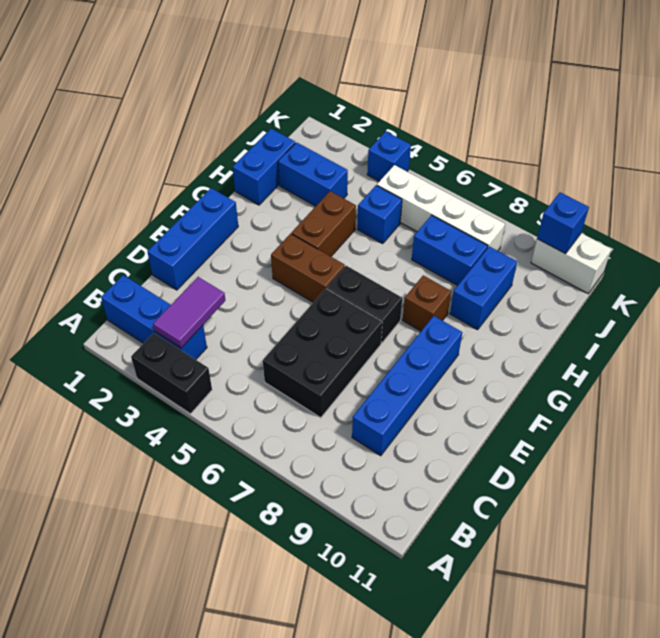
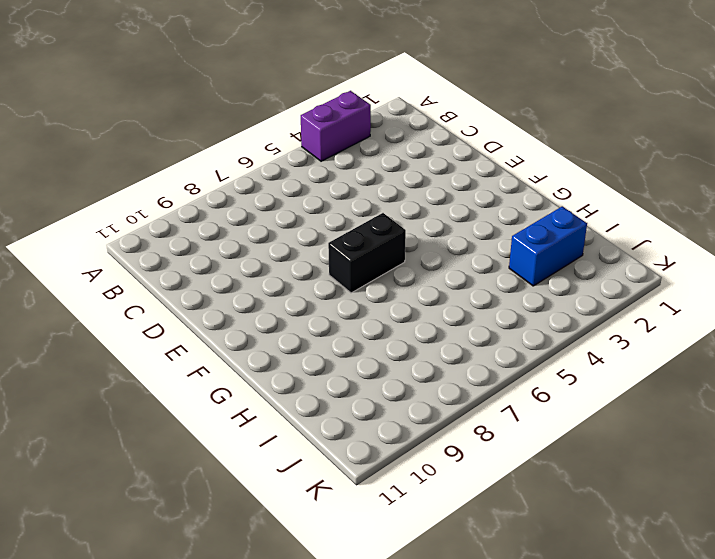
purple brick A3:A4 level 1 -> black brick A3:A4 level 1
none -> blue brick B1:B3 level 1
none -> black brick C6:E7 level 1
none -> blue brick C9:F9 level 1

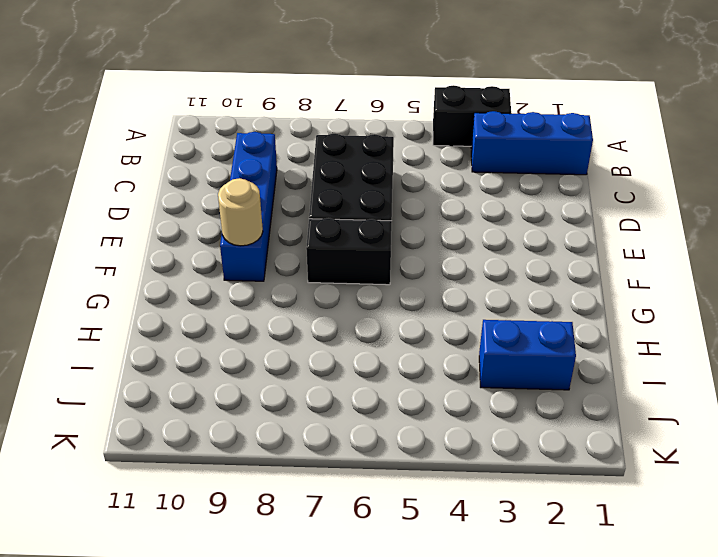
tan round brick F9 level 2 -> none
none -> blue brick D1:F1 level 1
none -> brown brick F4:F5 level 1
none -> brown brick G4:H4 level 1

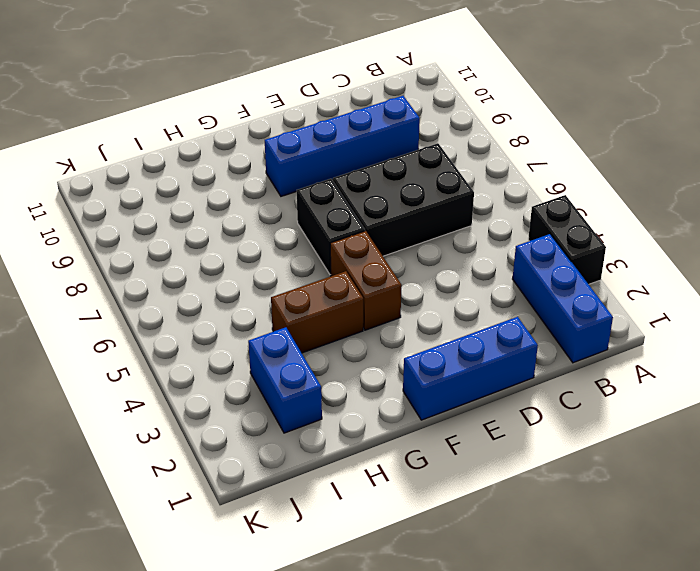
none -> brown brick G8 level 1
none -> blue brick H1:I1 level 1
none -> blue brick H9:I9 level 1

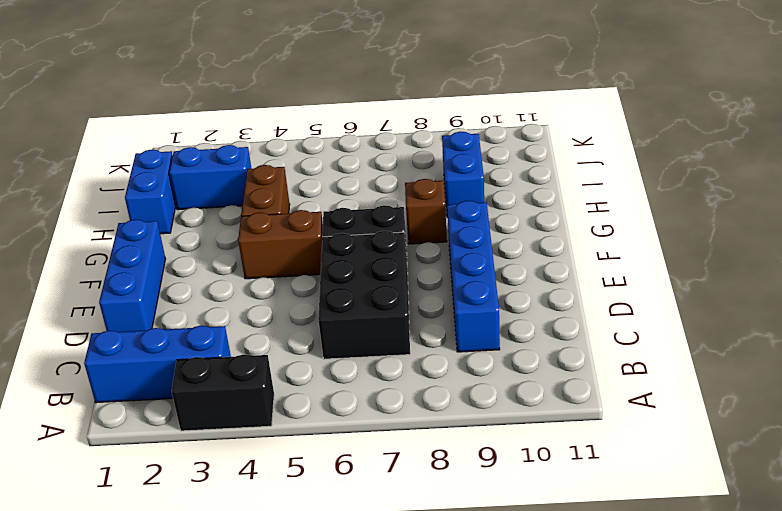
none -> blue brick I5 level 1
none -> blue brick I7:I8 level 1
none -> white brick J5:J8 level 1

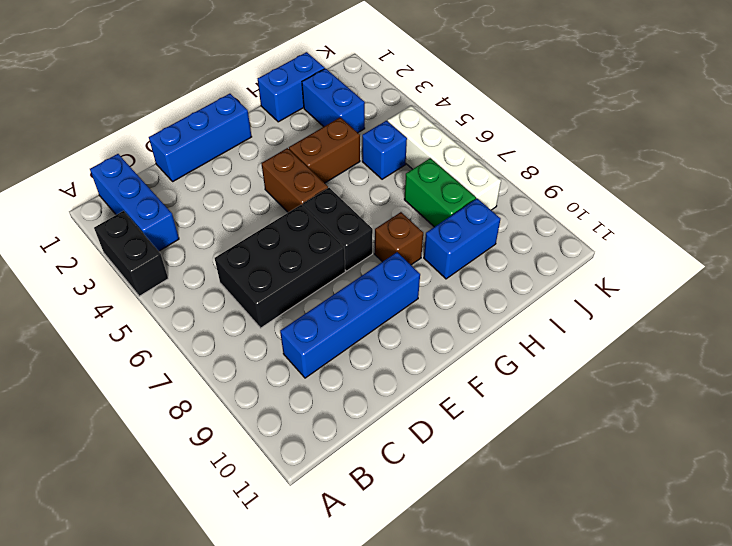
green brick I7:I8 level 1 -> blue brick I7:I8 level 1
none -> blue brick K4 level 1
none -> white brick K10:K11 level 1
none -> purple tile B3:C3 level 2

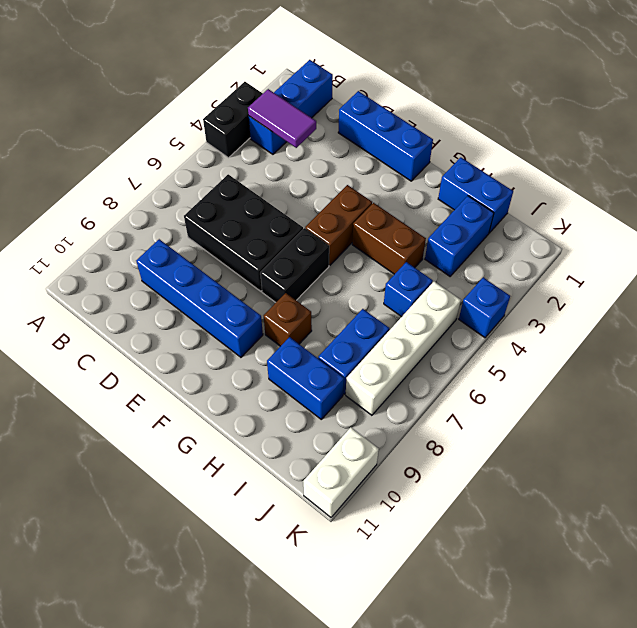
none -> blue brick K10 level 2

